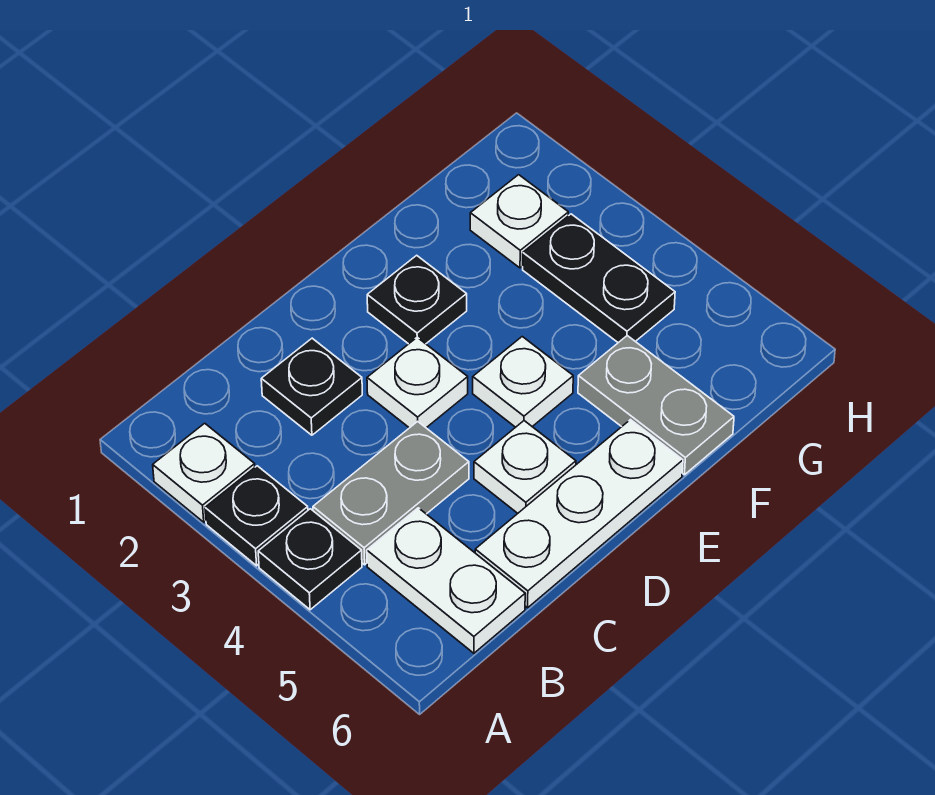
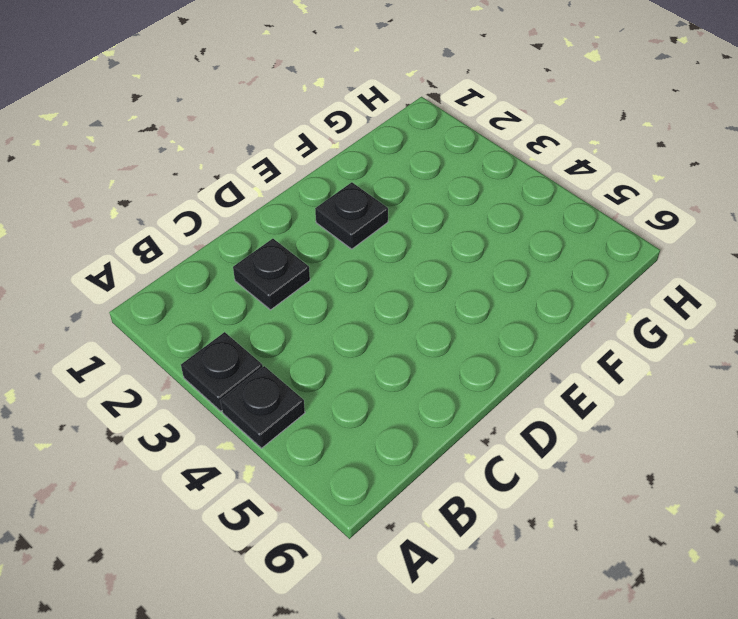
none -> white plate A2 level 1
none -> grey plate B4:C4 level 1
none -> white plate B5:B6 level 1

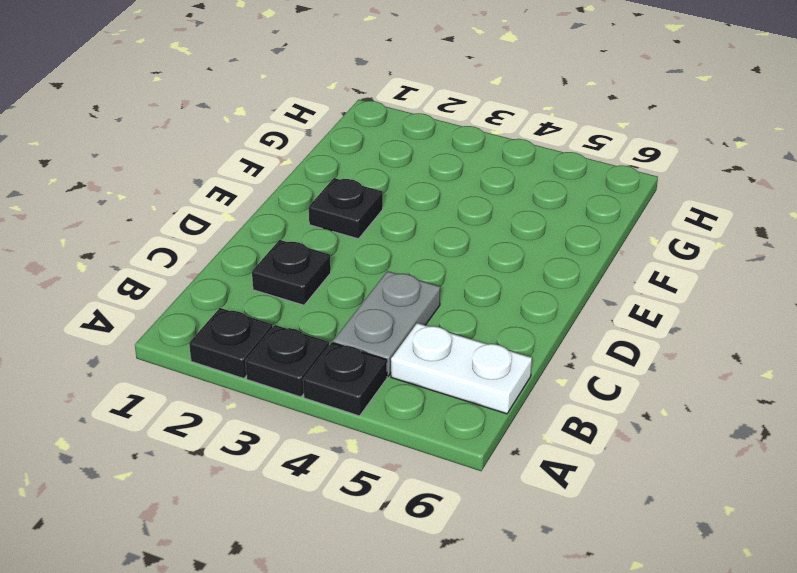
black plate A2 level 1 -> white plate A2 level 1
none -> white plate C6:E6 level 1
none -> white plate D3 level 1
none -> white plate D5 level 1

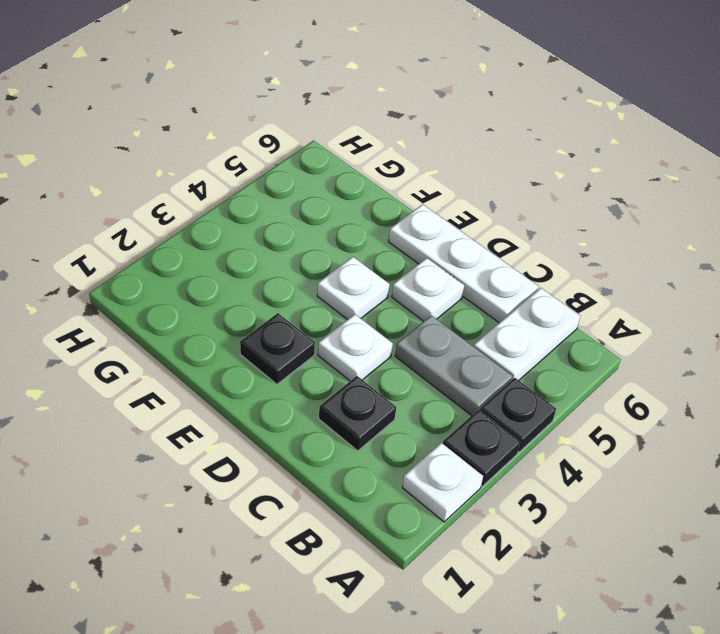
none -> grey plate F5:F6 level 1
none -> white plate G2 level 1
none -> black plate G3:G4 level 1

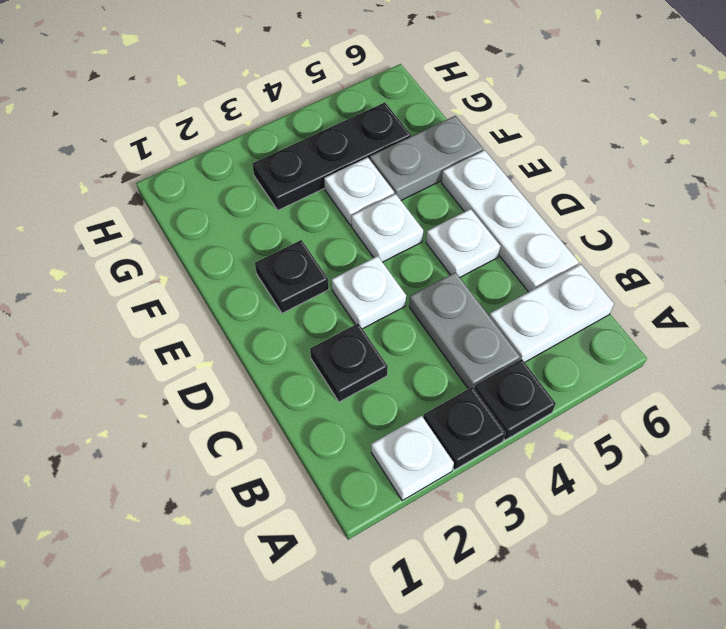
white plate F4 level 1 -> white plate G2 level 1
black plate G3:G5 level 1 -> black plate G3:G4 level 1

